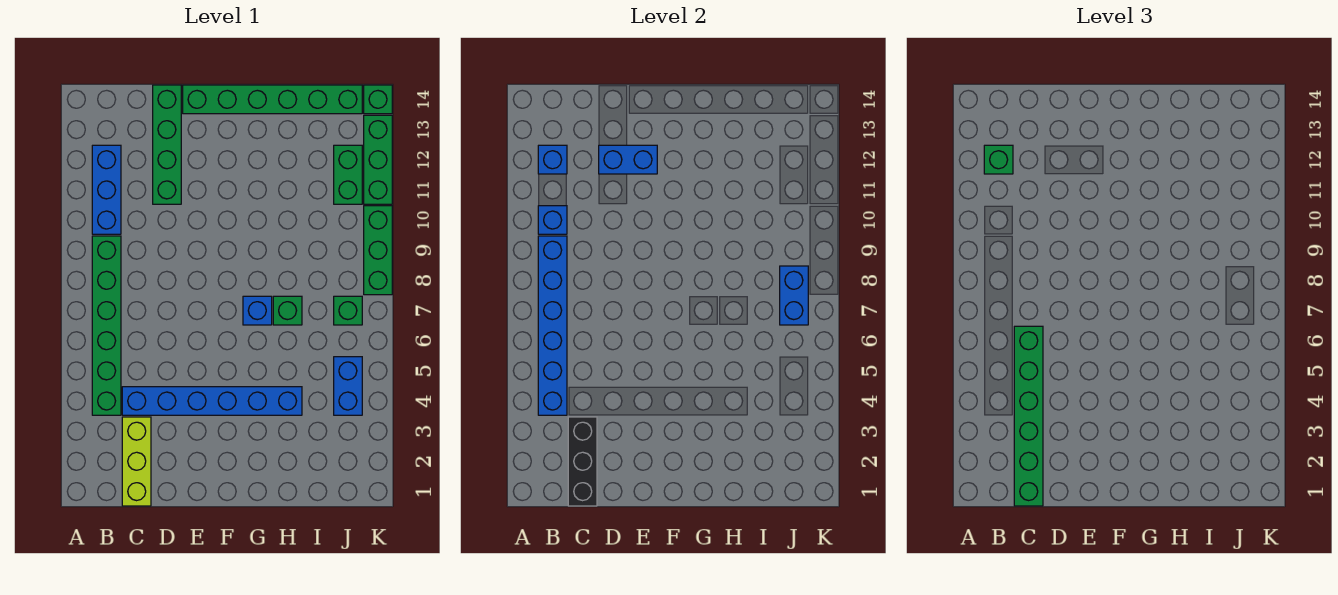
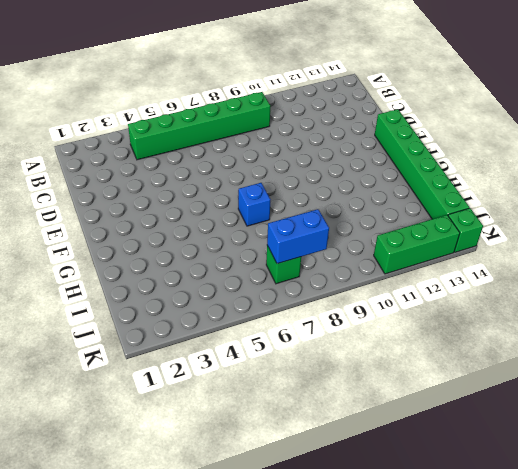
none -> blue brick B10:B12 level 1
none -> lime brick C1:C3 level 1
none -> blue brick C4:H4 level 1

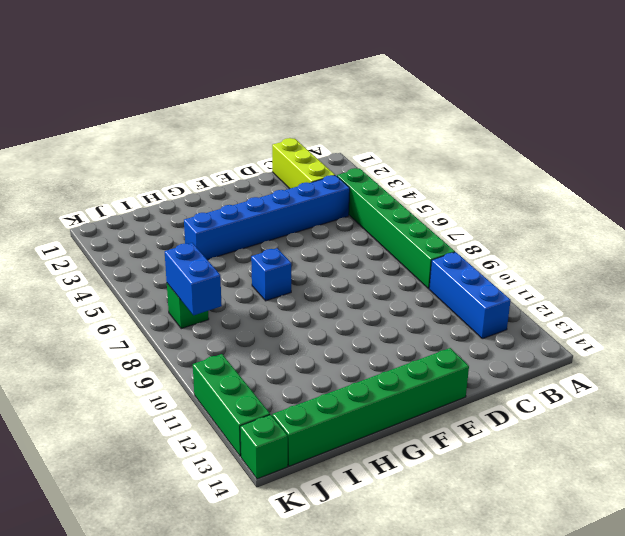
none -> green brick D11:D14 level 1
none -> green brick H7 level 1
none -> blue brick J4:J5 level 1

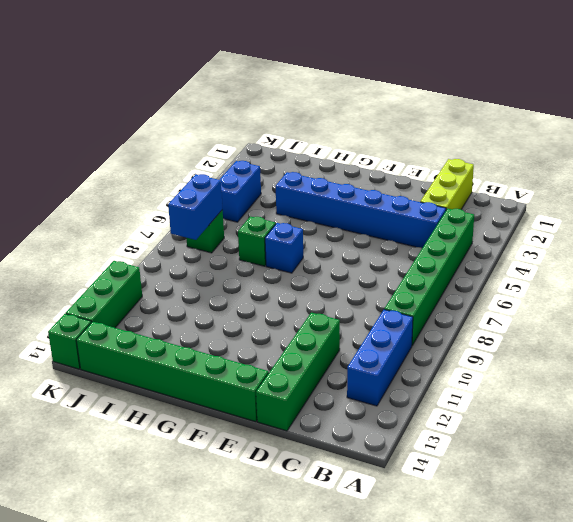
none -> green brick J11:J12 level 1
none -> green brick K8:K10 level 1
none -> blue brick B4:B9 level 2

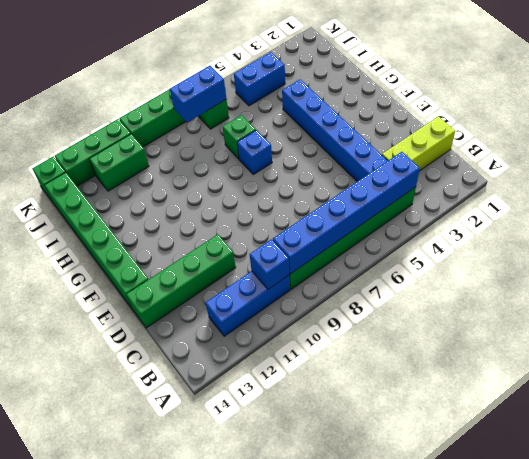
none -> blue brick B12 level 2
none -> black brick C1:C3 level 2
none -> blue brick D12:E12 level 2

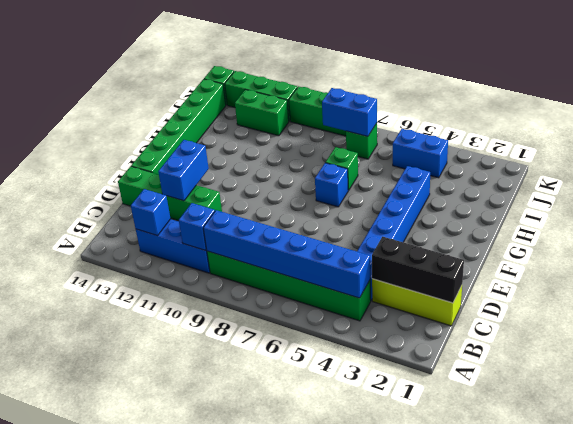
none -> green brick B12 level 3
none -> green brick C1:C6 level 3

